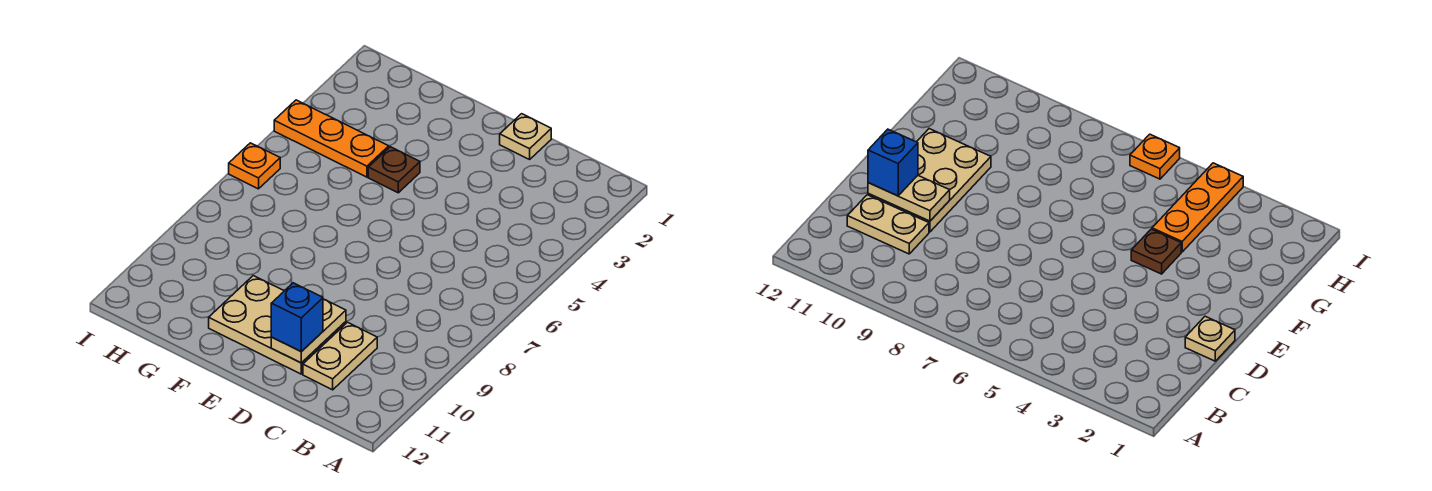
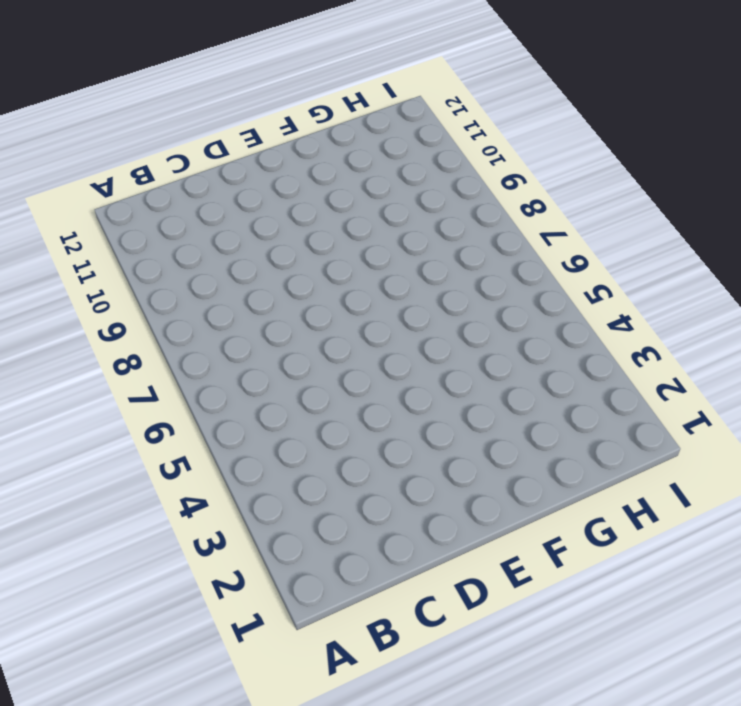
none -> tan plate C10:C11 level 1
none -> tan plate D1 level 1

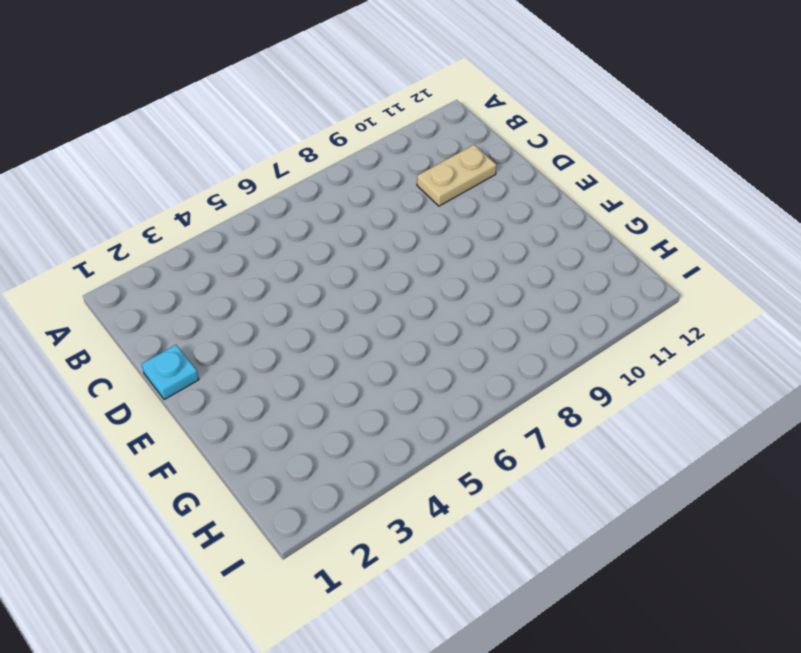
cyan plate D1 level 1 -> tan plate D1 level 1
none -> tan plate D10:F11 level 1
none -> brown plate F4 level 1

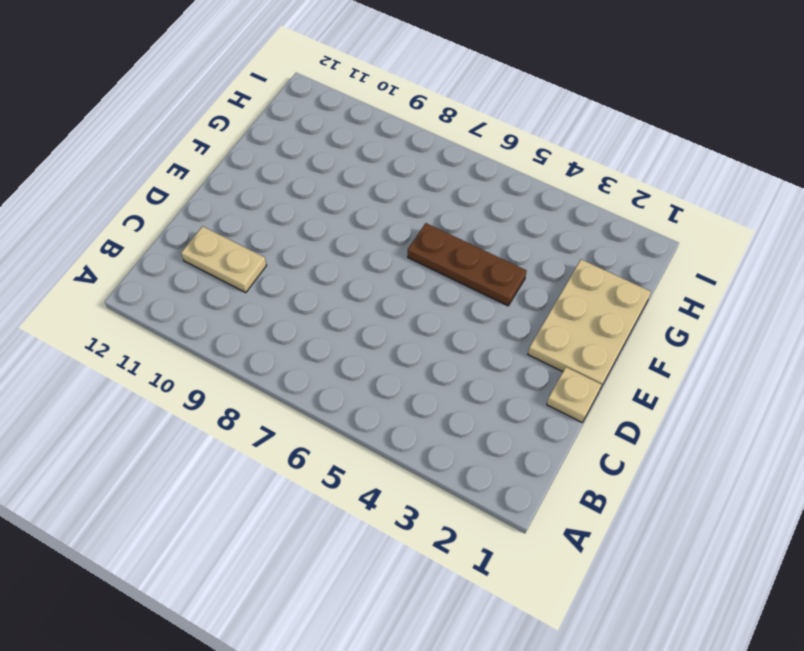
tan plate E1:G2 level 1 -> tan plate D10:F11 level 1
brown plate F4:F6 level 1 -> brown plate F4 level 1
none -> orange plate G4:I4 level 1
none -> orange plate I6 level 1

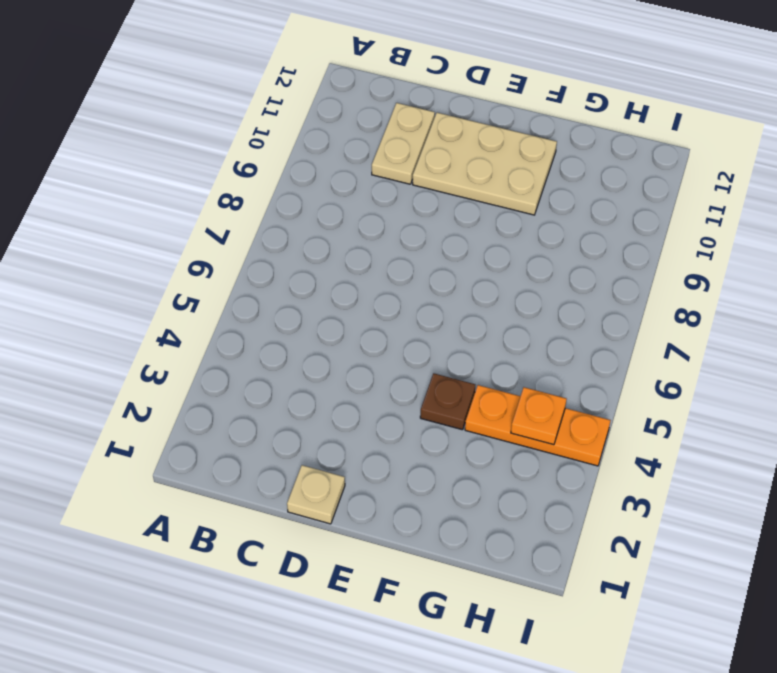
orange plate H4 level 2 -> orange plate I6 level 1
none -> tan plate D10:D11 level 2
none -> blue brick D11 level 3

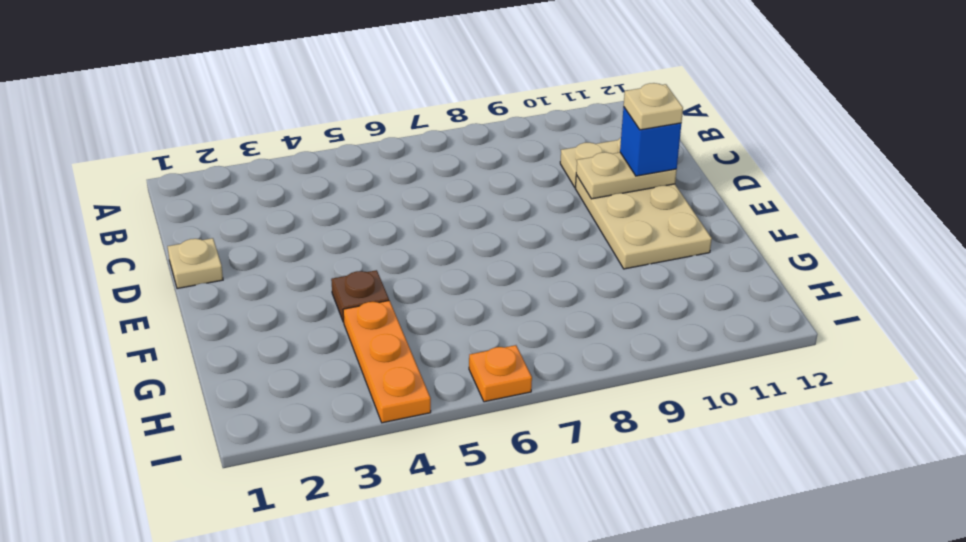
tan plate D11 level 4 -> none

